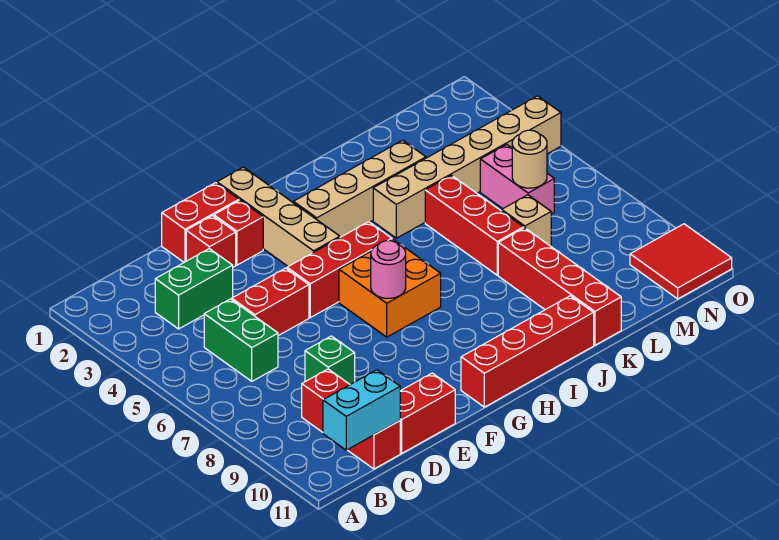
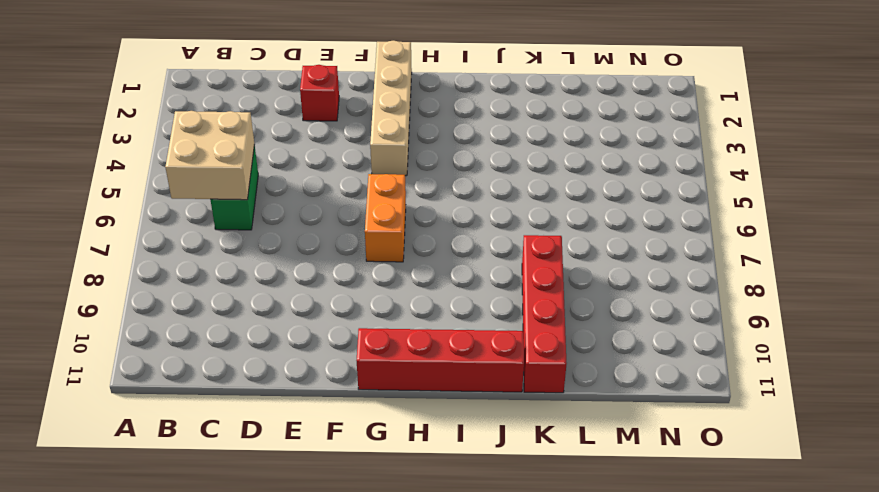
tan brick B5:C6 level 2 -> none
orange brick G6:G7 level 1 -> orange brick G6:H7 level 1
none -> green brick C3:D3 level 1
none -> red brick C9:C11 level 1
none -> red brick D5:E5 level 1

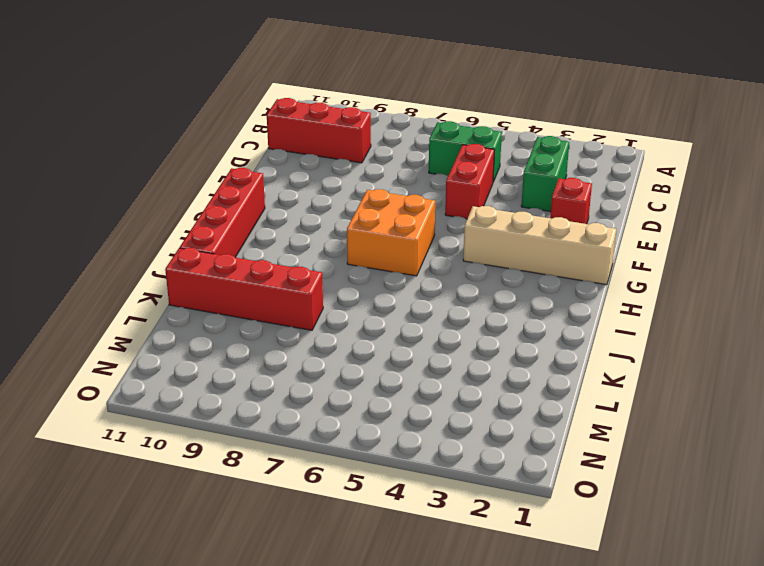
none -> green brick D8 level 1
none -> red brick D11:E11 level 1
none -> red brick E1:F1 level 1

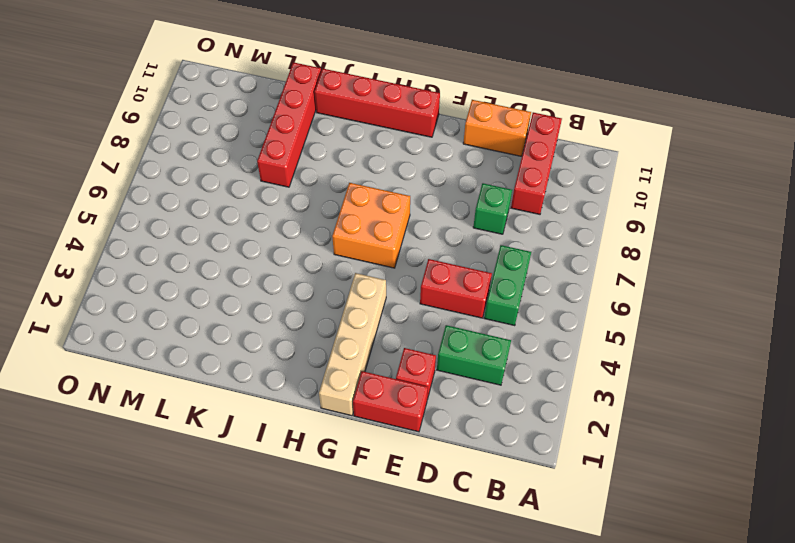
orange brick D11:E11 level 1 -> red brick D11:E11 level 1
none -> red brick F2 level 1
none -> red brick F5:H5 level 1
none -> tan brick H3:K3 level 1

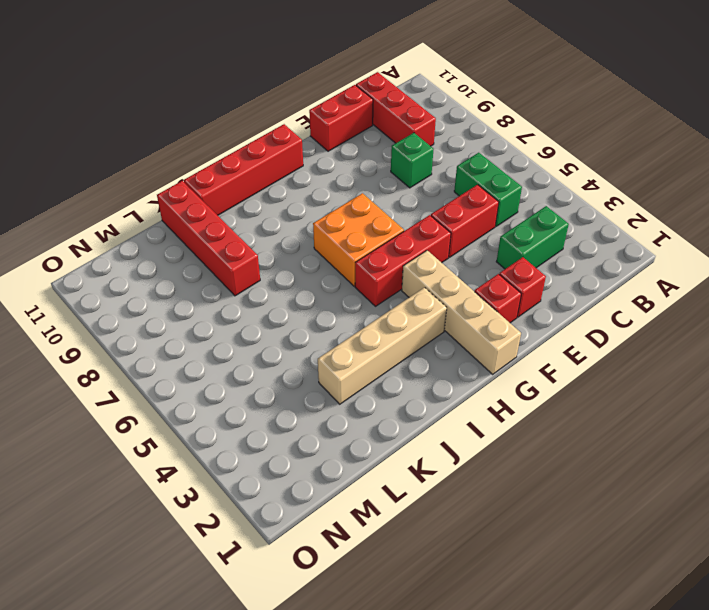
none -> red brick E1:F1 level 1
none -> tan brick J4:O4 level 1
none -> red brick K5:K7 level 1

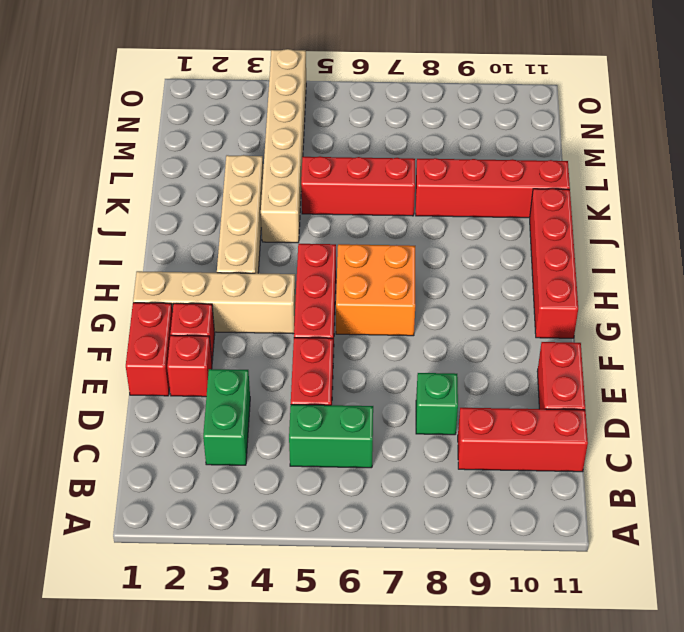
none -> tan brick L7 level 1
none -> pink brick M5:M6 level 1
none -> red tile N10:O11 level 1

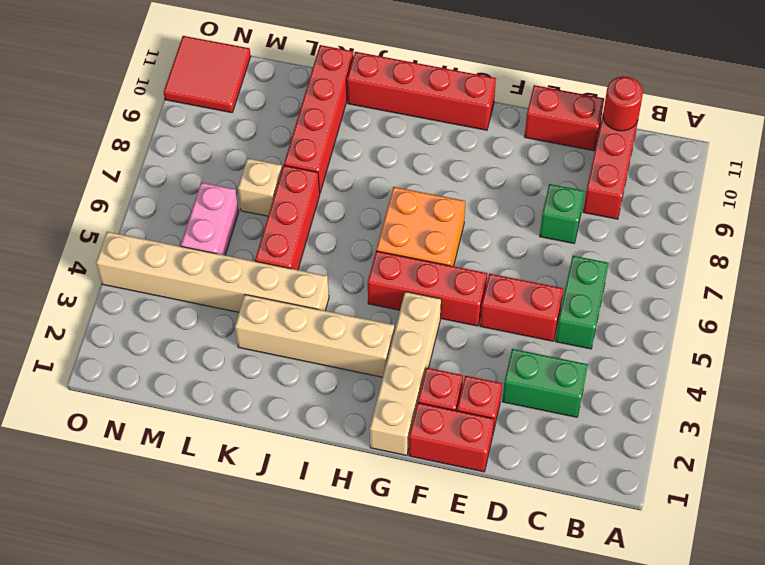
red round brick C11 level 2 -> cyan brick B11:C11 level 2
none -> pink round brick G7 level 2
none -> tan round brick M6 level 2

